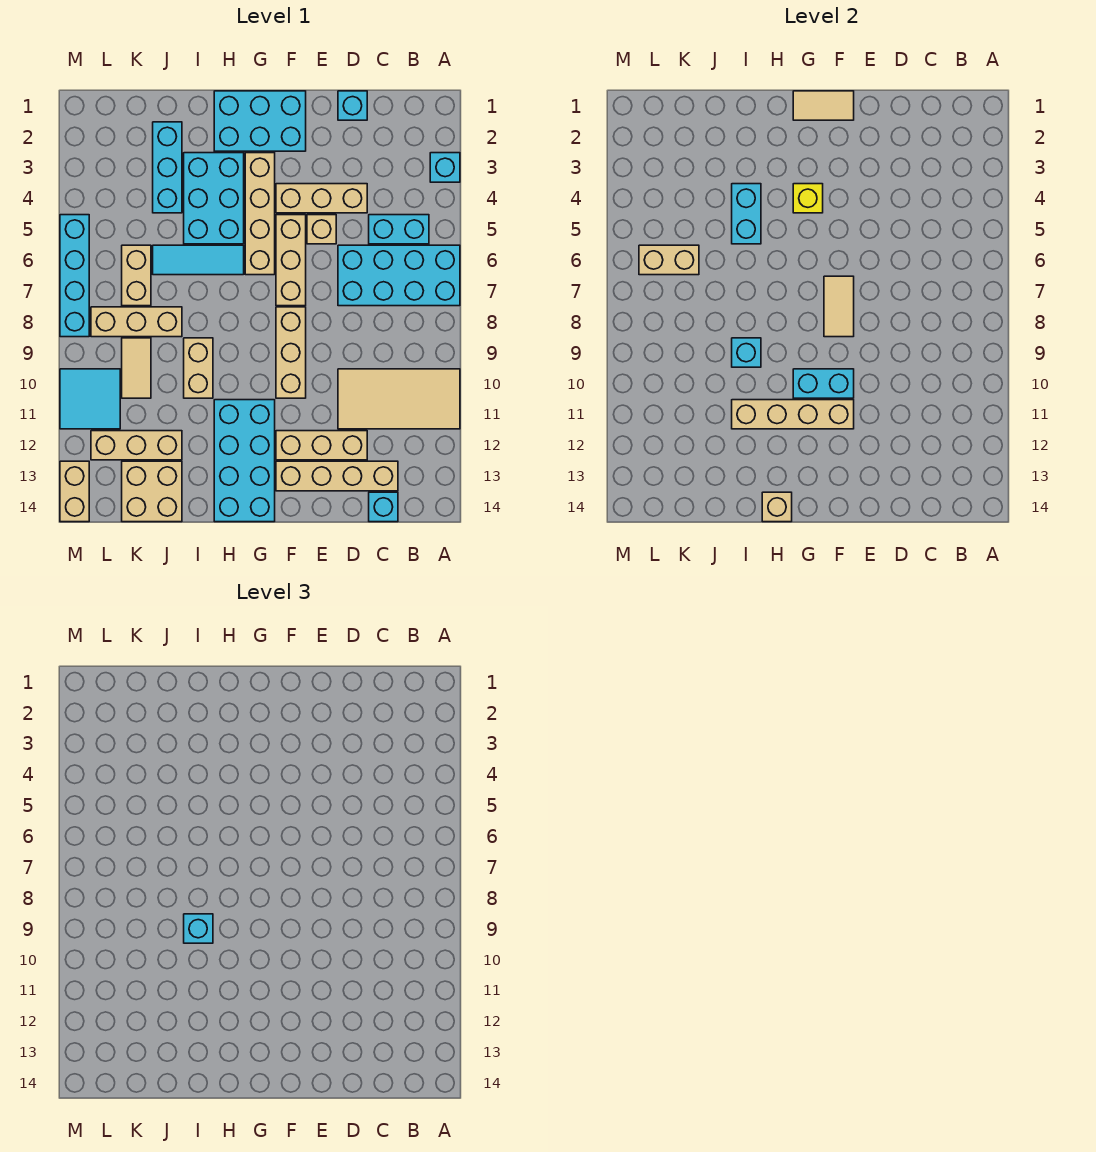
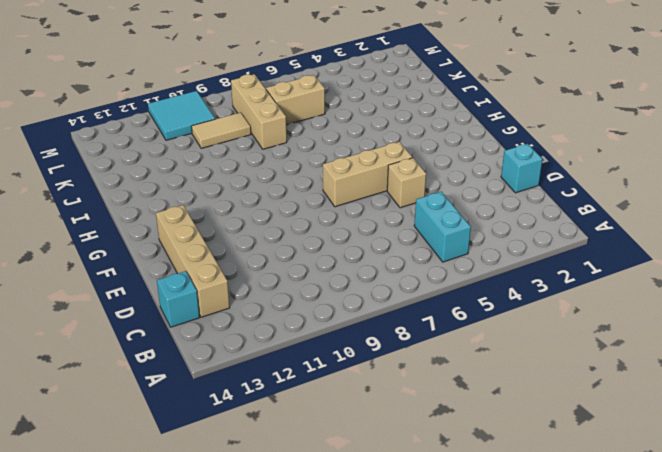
none -> cyan brick A3 level 1
none -> cyan brick A6:D7 level 1
none -> tan tile A10:D11 level 1
none -> tan brick D4:F4 level 1

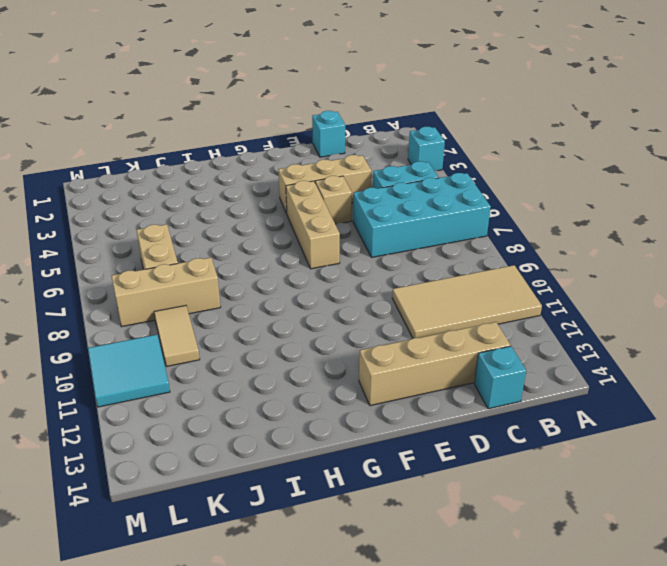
none -> tan brick D12:F12 level 1
none -> cyan brick F1:H2 level 1
none -> tan brick F8:F10 level 1
none -> tan brick G3:G6 level 1

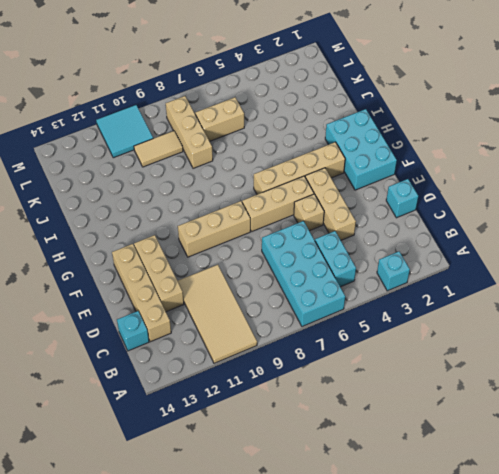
none -> cyan brick G11:H14 level 1
none -> cyan brick H3:I5 level 1
none -> cyan tile H6:J6 level 1
none -> tan brick I9:I10 level 1

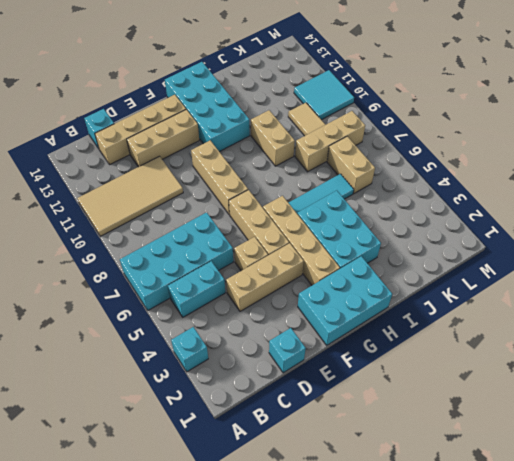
none -> cyan brick J2:J4 level 1
none -> tan brick J12:L12 level 1
none -> tan brick J13:K14 level 1
none -> cyan brick M5:M8 level 1

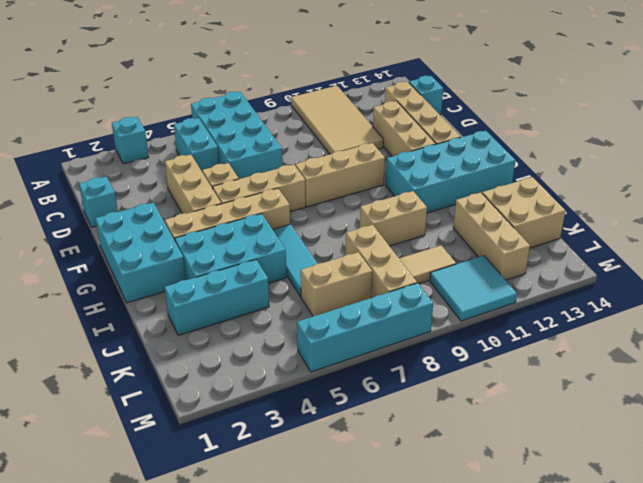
none -> tan brick M13:M14 level 1
none -> tan tile F1:G1 level 2
none -> tan tile F7:F8 level 2
none -> cyan brick F10:G10 level 2

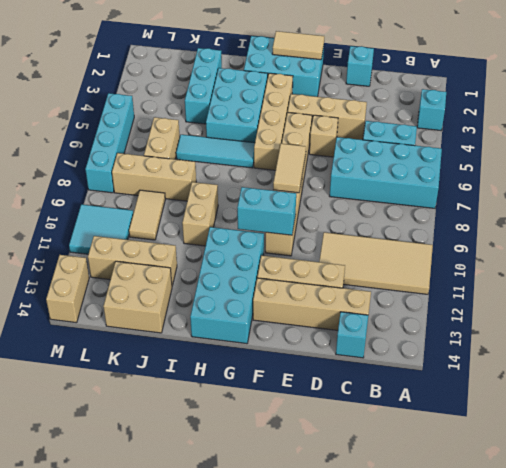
none -> tan brick F11:I11 level 2
none -> yellow brick G4 level 2
none -> tan brick H14 level 2
none -> cyan brick I4:I5 level 2

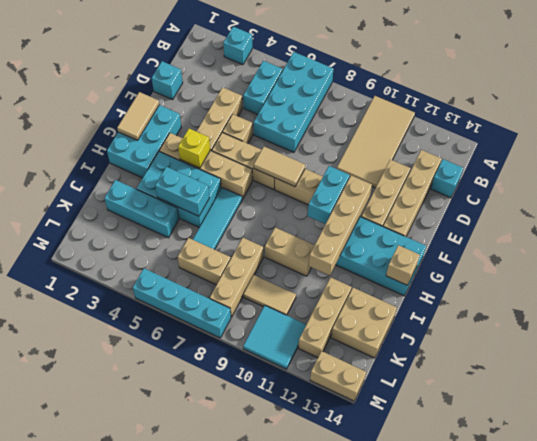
none -> cyan brick I9 level 2
none -> tan brick K6:L6 level 2
none -> cyan brick I9 level 3

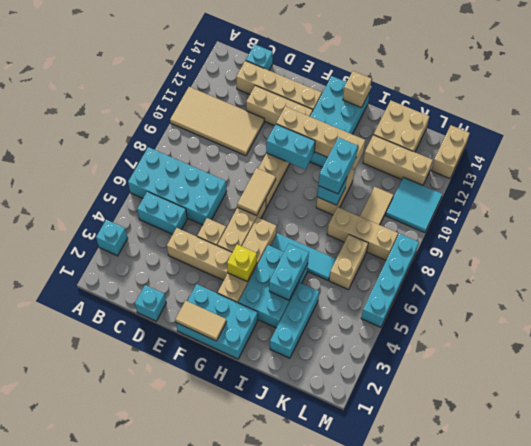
cyan brick I9:I10 level 3 -> cyan brick I9 level 3
none -> tan brick K6:L6 level 2

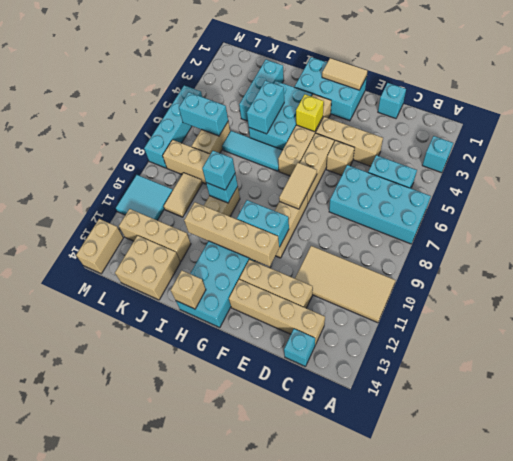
cyan brick K6:L6 level 2 -> tan brick K6:L6 level 2

